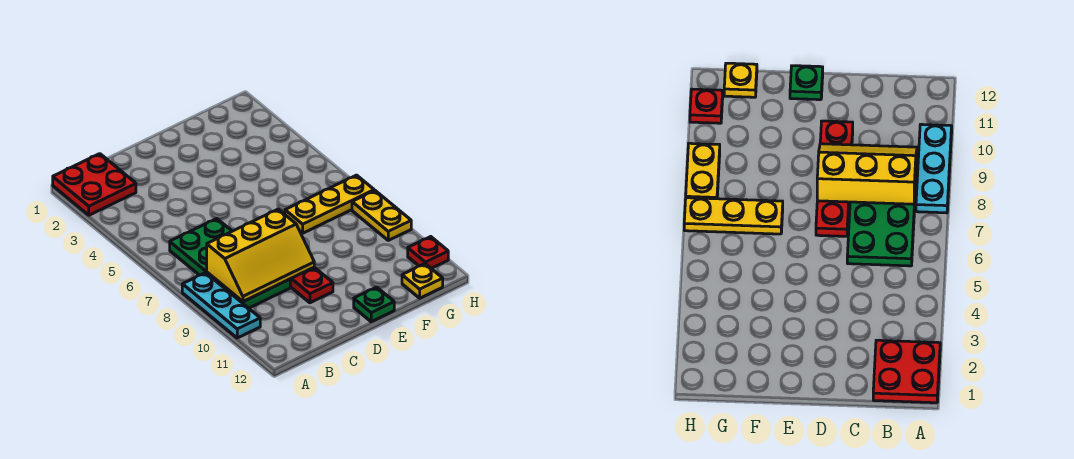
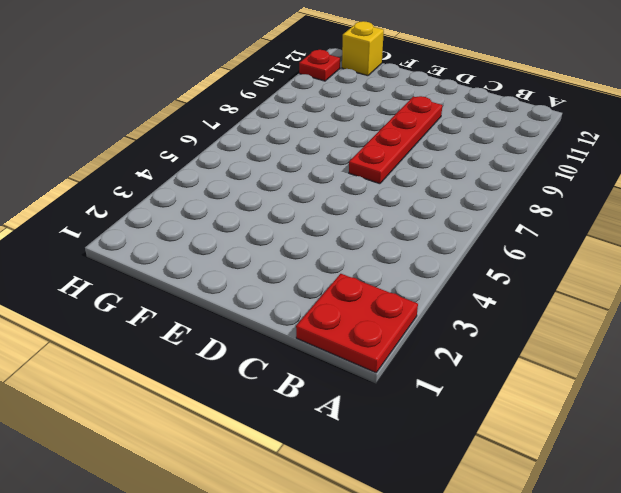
yellow brick G12 level 1 -> yellow plate G12 level 1
none -> cyan plate A8:A10 level 1
none -> green plate B6:C9 level 1

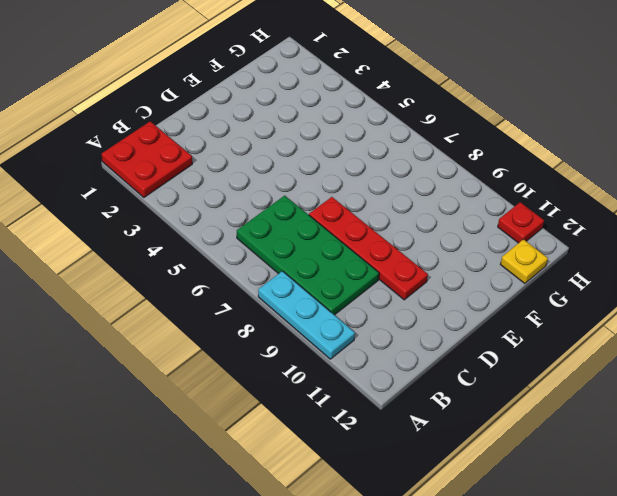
none -> green plate E12 level 1
none -> yellow plate F7:H7 level 1

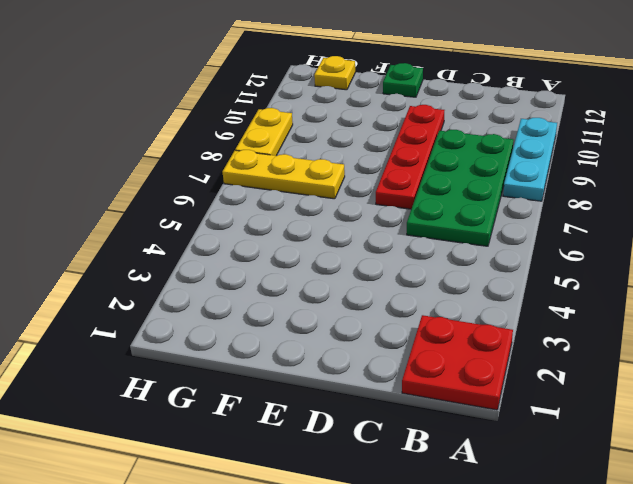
none -> red plate H11 level 1
none -> yellow slope B8:D9 level 2 top 8

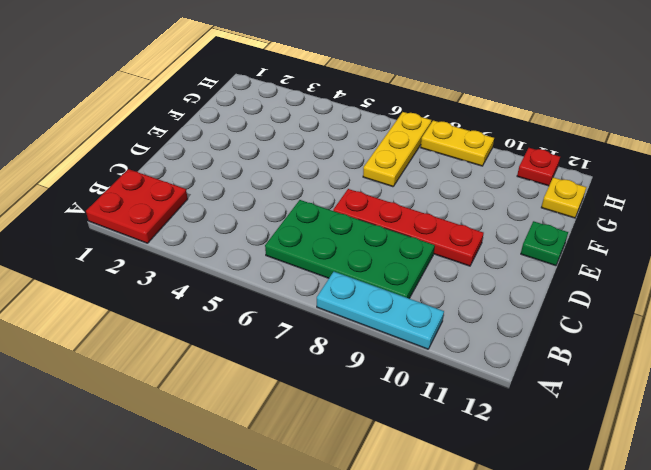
none -> yellow slope B8:D9 level 2 top 8

